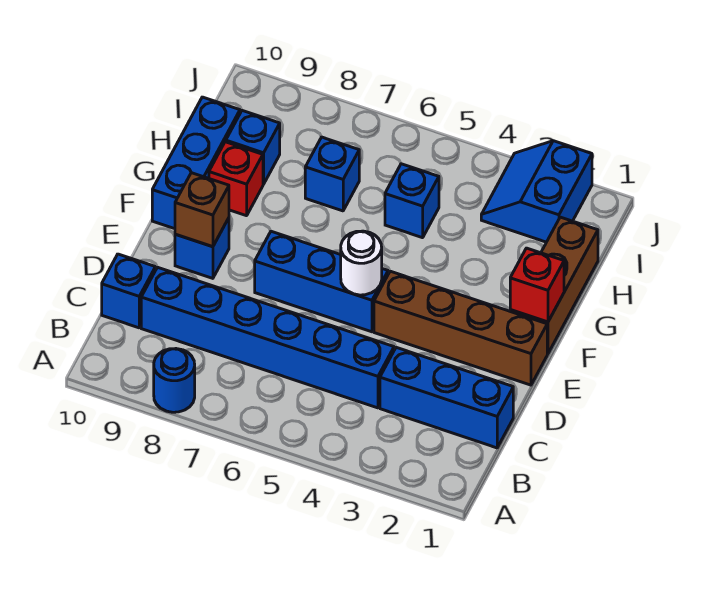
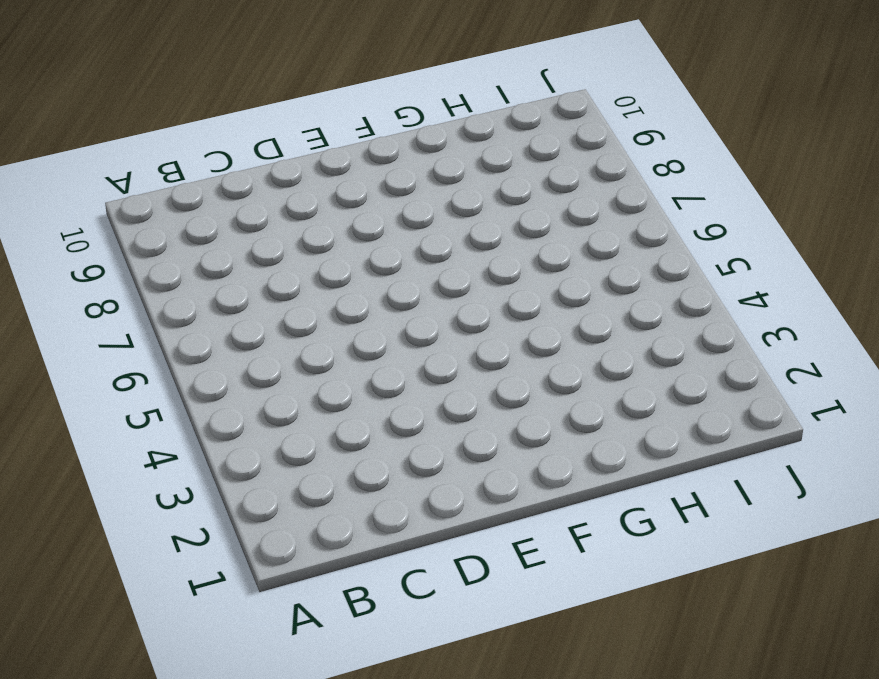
none -> blue round brick A8 level 1
none -> blue brick C1:C3 level 1
none -> blue brick C4:C9 level 1

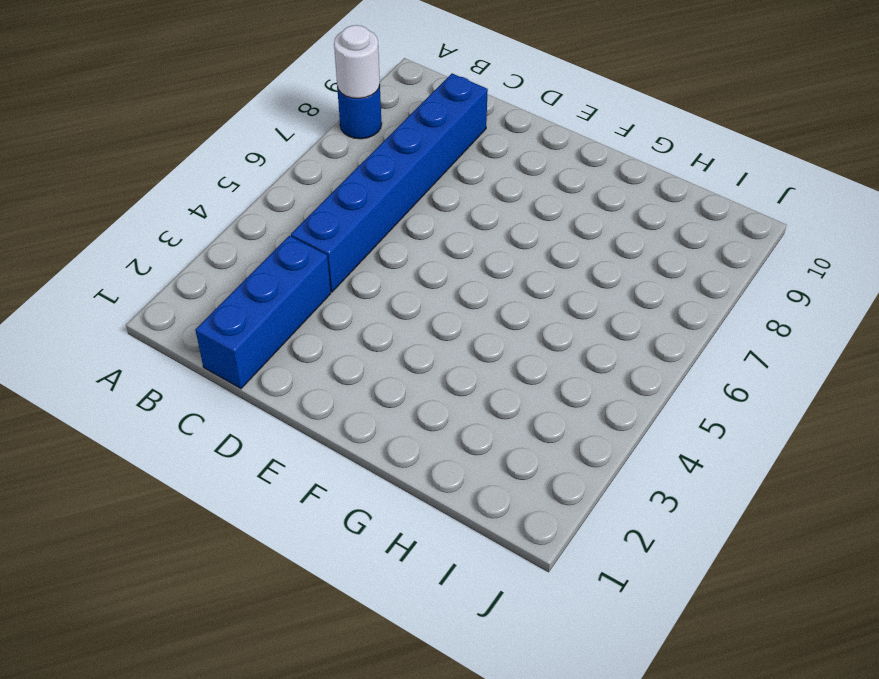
white round brick A8 level 2 -> white round brick E5 level 2
none -> blue brick C10 level 1
none -> brown brick E1:E4 level 1
none -> blue brick E5:E7 level 1

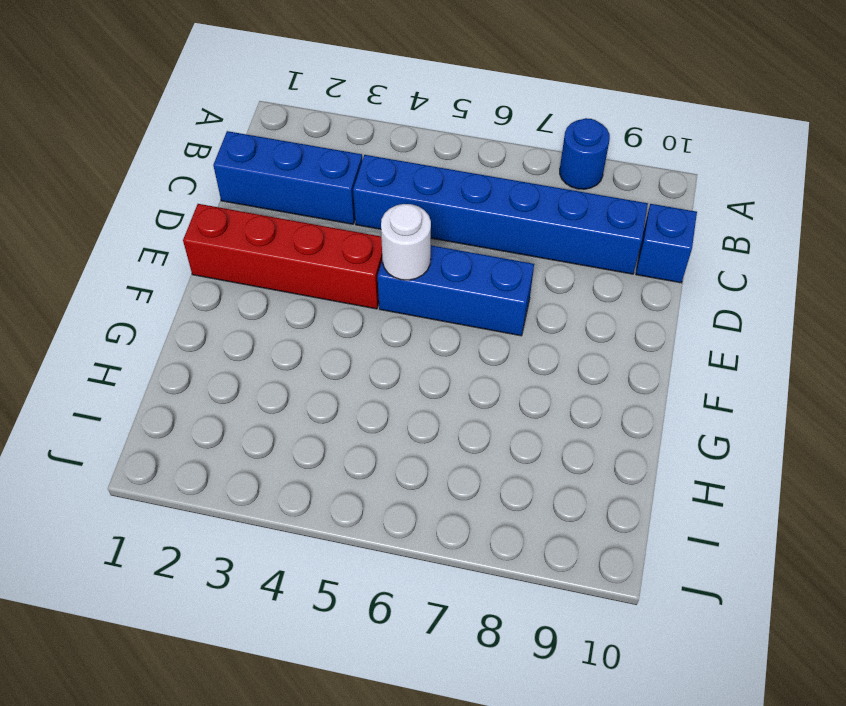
red brick E1:E4 level 1 -> brown brick E1:E4 level 1
none -> blue brick E9 level 1
none -> brown brick F1:H1 level 1
none -> blue brick F10:H10 level 1

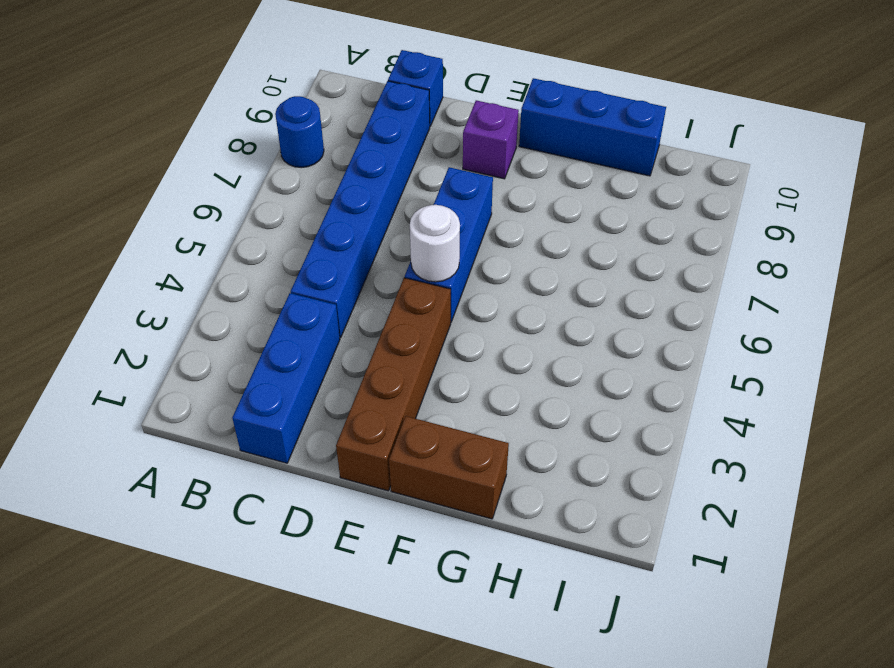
purple brick E9 level 1 -> blue brick E9 level 1
brown brick F1:G1 level 1 -> brown brick F1:H1 level 1
none -> red brick G9 level 1
none -> blue brick H5 level 1
none -> blue brick H7 level 1

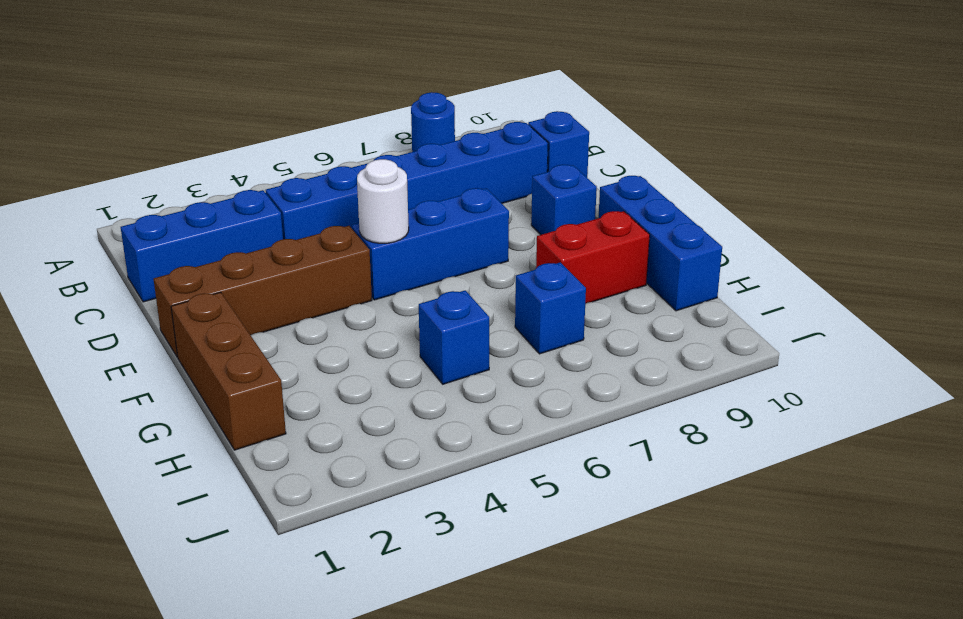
red brick G8:G9 level 1 -> red brick G9 level 1
none -> blue brick H9 level 1
none -> blue slope I2:J3 level 1 top 2
none -> brown brick E9 level 2

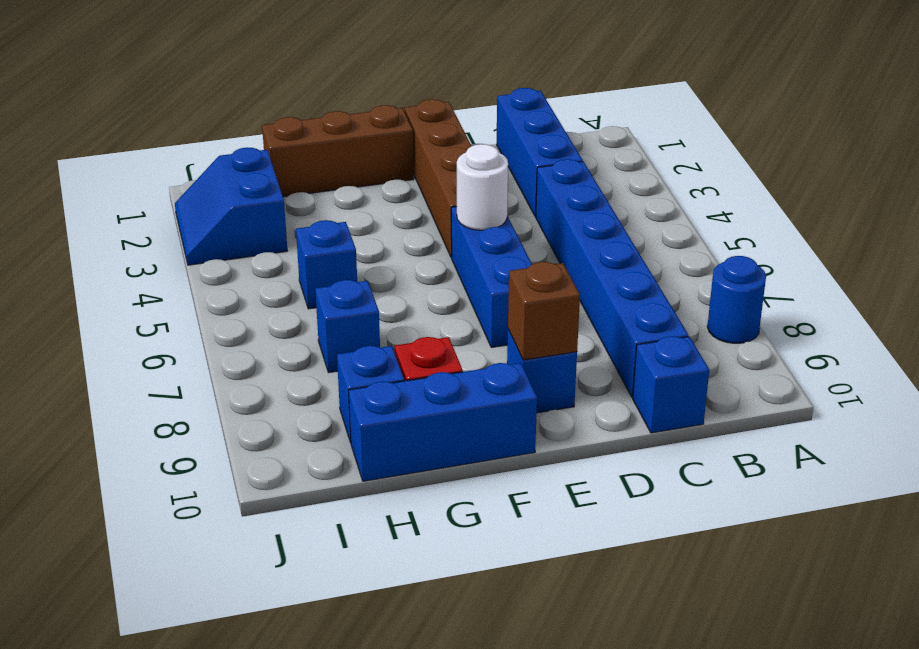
blue slope I2:J3 level 1 top I -> blue slope I2:J3 level 1 top 2
none -> red brick F1 level 2

